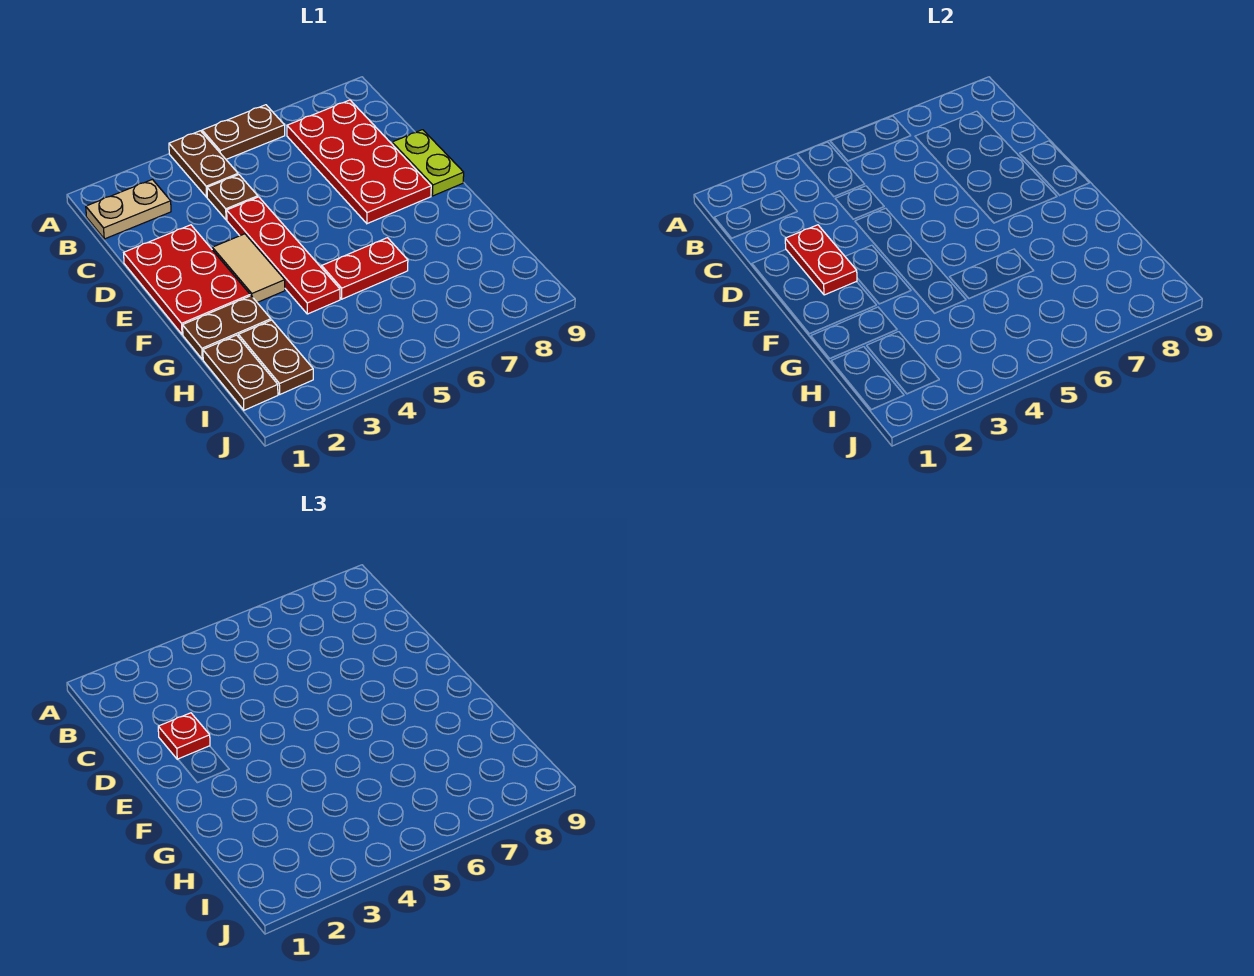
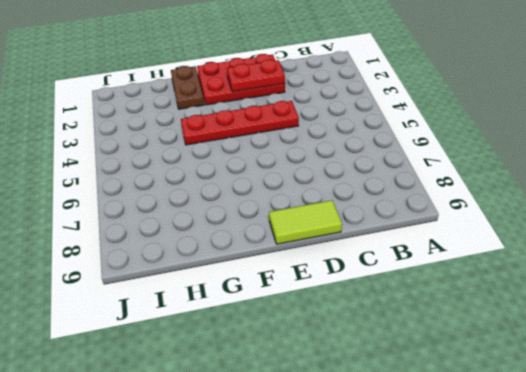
lime tile D9:E9 level 1 -> lime plate D9:E9 level 1
none -> brown plate A4:B4 level 1
none -> brown plate A5:A6 level 1
none -> tan plate B1:B2 level 1

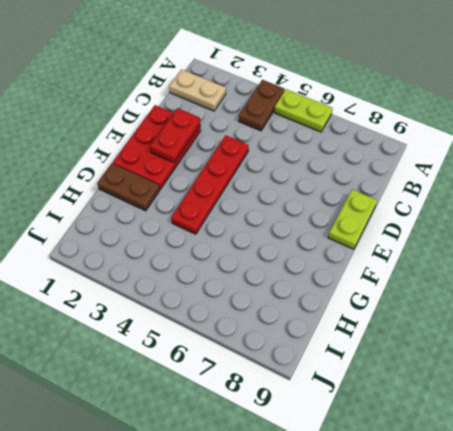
lime plate A5:A6 level 1 -> brown plate A5:A6 level 1
none -> red plate B7:E8 level 1
none -> brown plate C4 level 1
none -> tan tile E3:F3 level 1

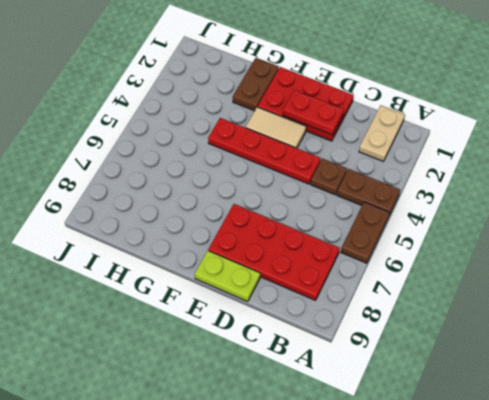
none -> red plate G5:G6 level 1
none -> brown plate H1:I1 level 1
none -> brown plate H2:I2 level 1

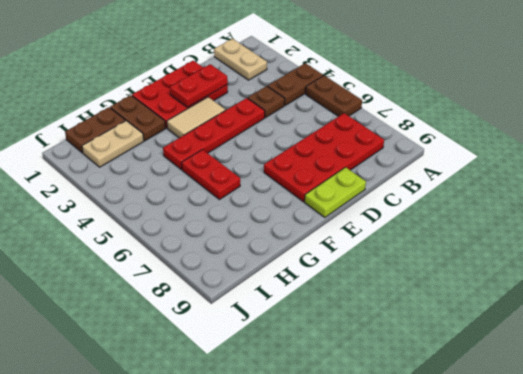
tan plate H2:I2 level 1 -> brown plate H2:I2 level 1
none -> red plate D2 level 3

